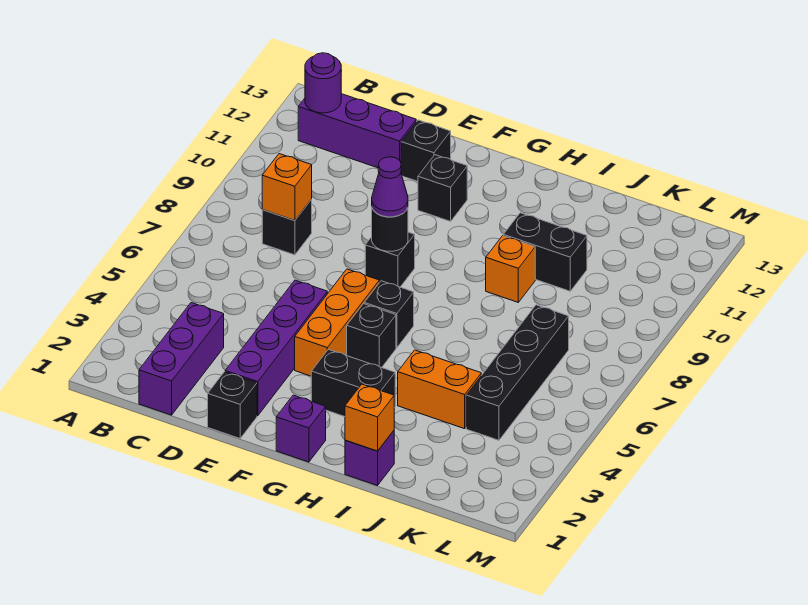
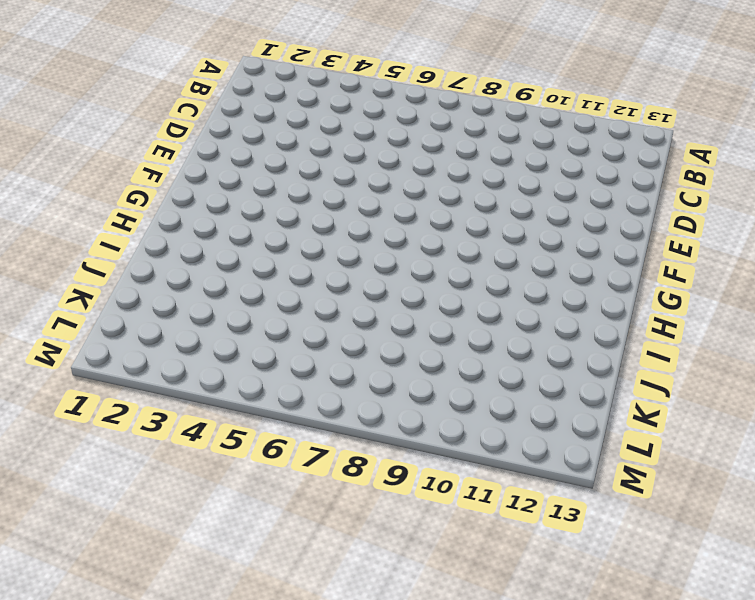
none -> purple brick B12:D12 level 1
none -> purple brick C1:C3 level 1
none -> black brick C8 level 1

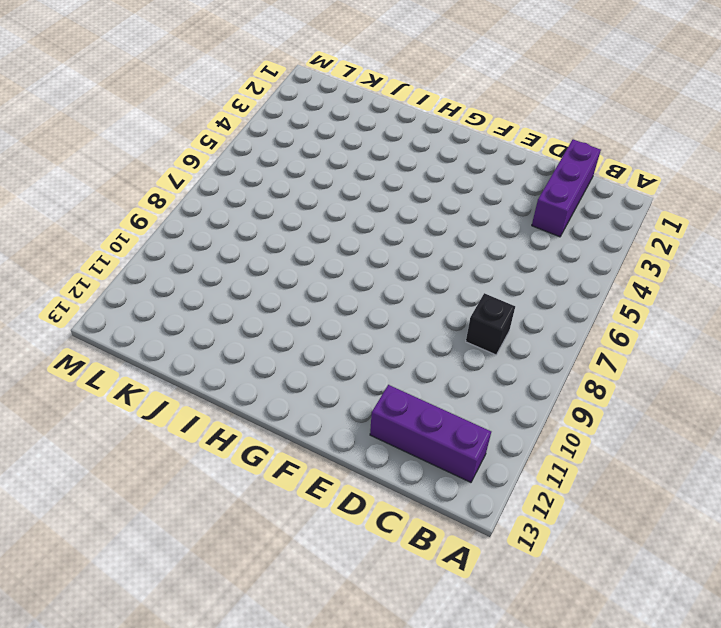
none -> black brick E1 level 1
none -> purple brick E2:E5 level 1
none -> black brick E12 level 1

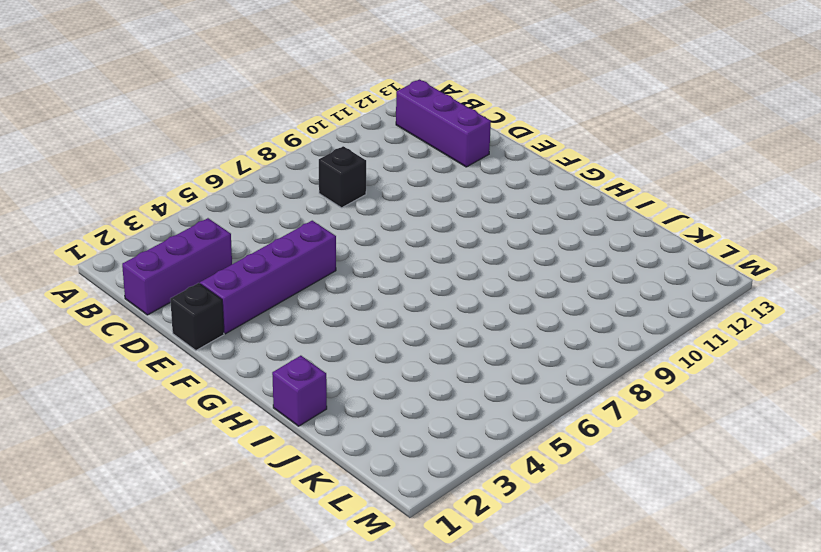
none -> black brick E12 level 1
none -> orange brick F4:F6 level 1
none -> black brick F8 level 1

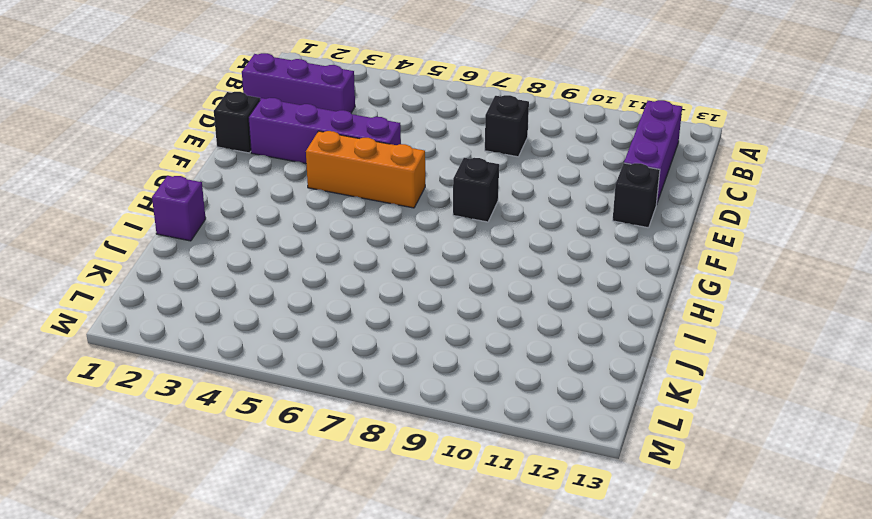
none -> black brick F11 level 1
none -> purple brick G1 level 1
none -> black brick G3:H3 level 1

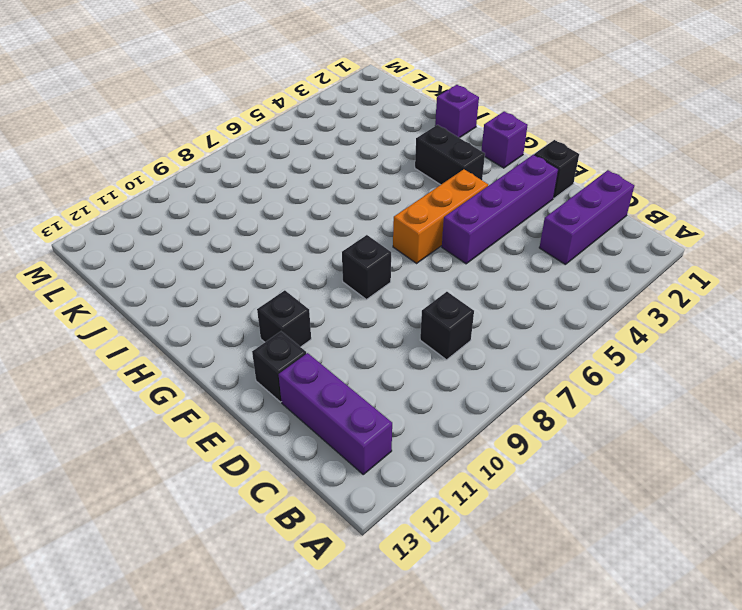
none -> black brick G5 level 1
none -> black brick G6 level 1
none -> orange brick I4:J4 level 1

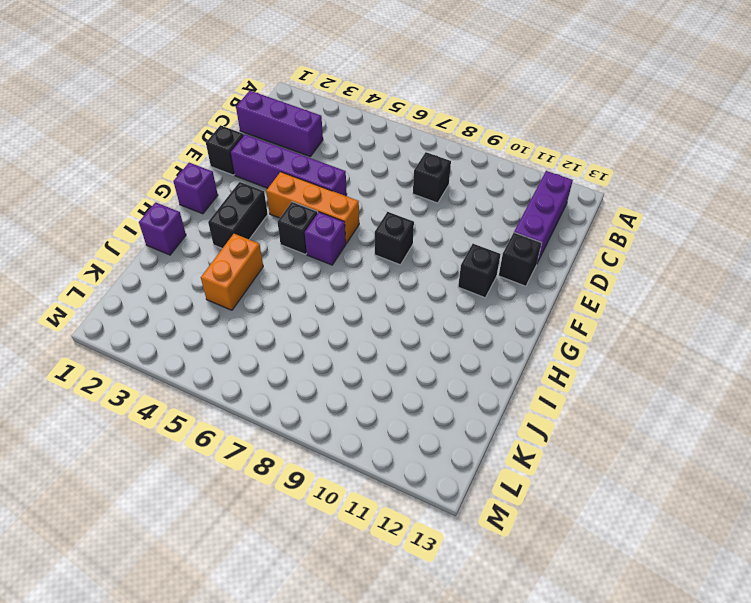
purple brick G6 level 1 -> black brick G6 level 1
none -> orange brick I9 level 1
none -> black brick I10:J10 level 1
none -> black brick K4:K7 level 1

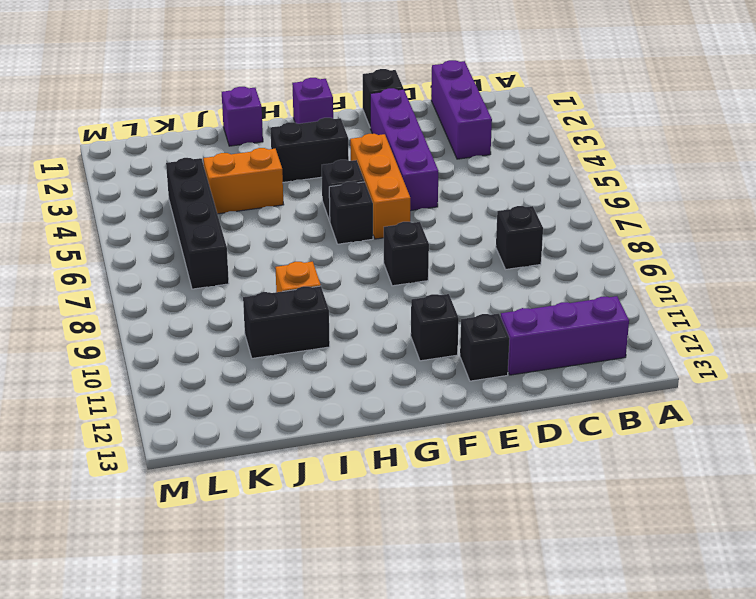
none -> purple round brick B12 level 2
none -> orange brick C8 level 2
none -> black round brick F8 level 2

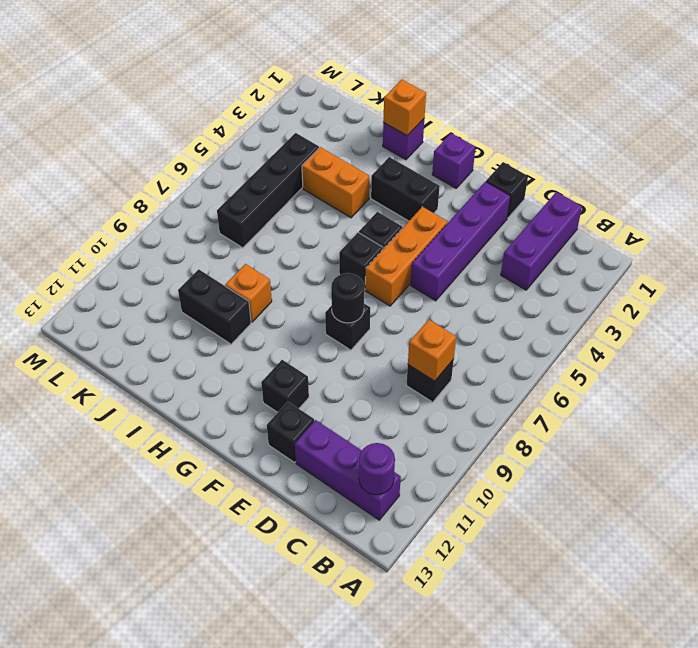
none -> purple cone F8 level 3

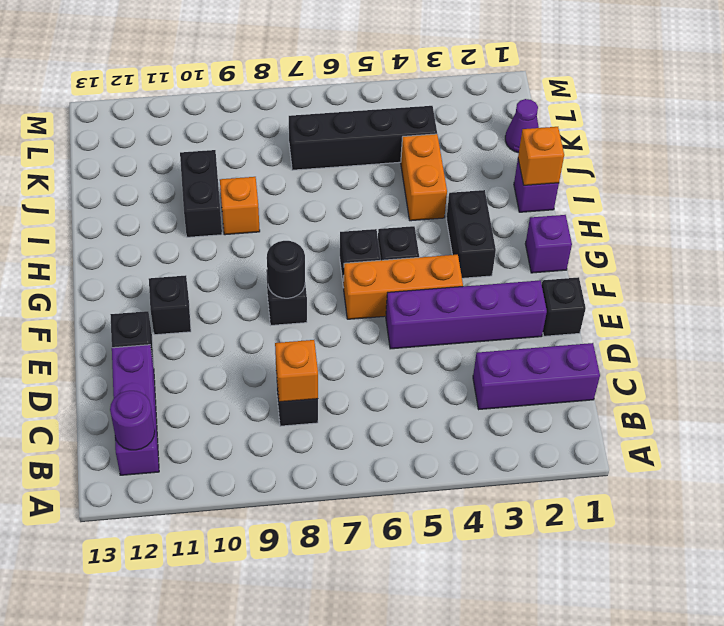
purple cone K1 level 1 -> purple cone F8 level 3

